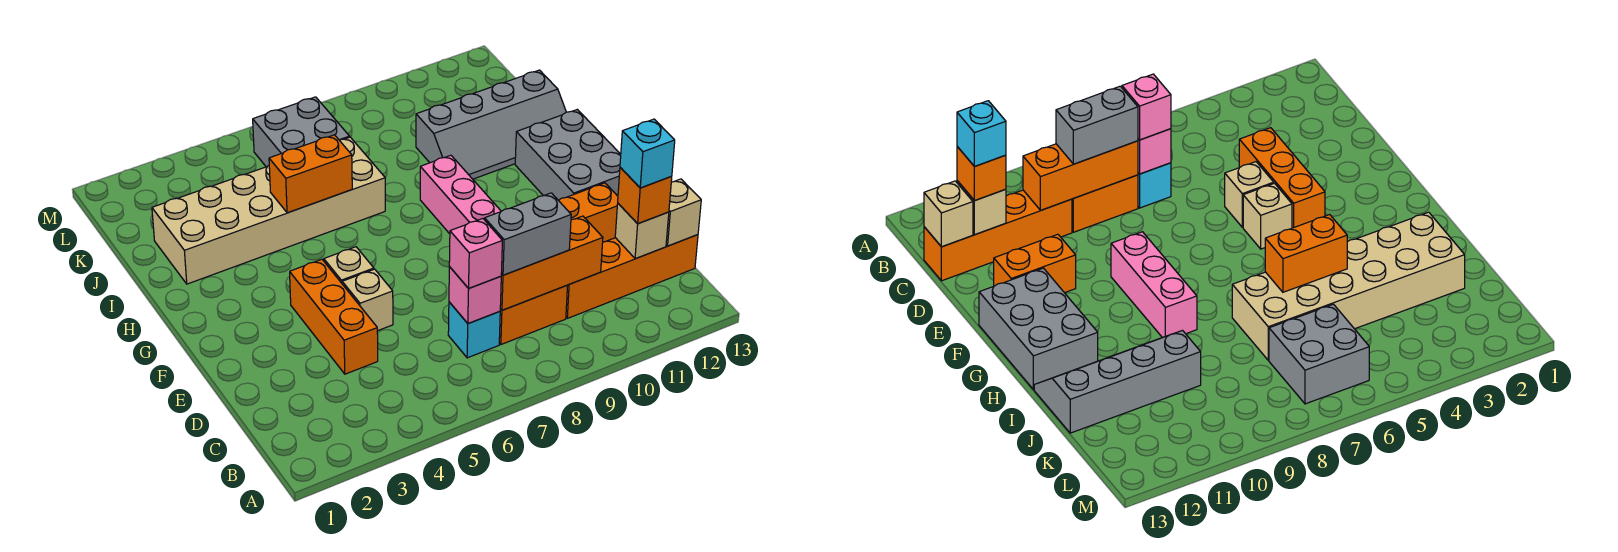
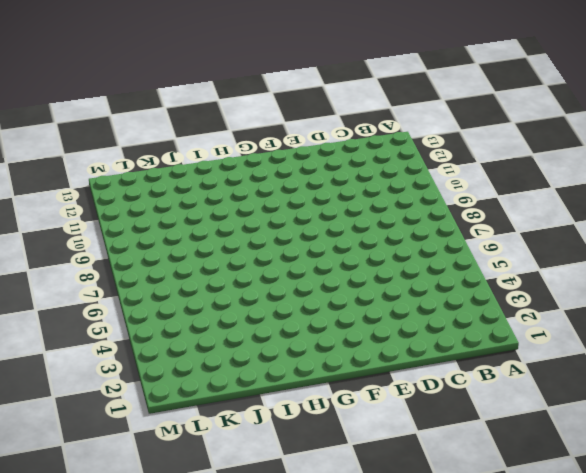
none -> cyan brick C7 level 1
none -> orange brick C8:C9 level 1
none -> orange brick C10:C13 level 1

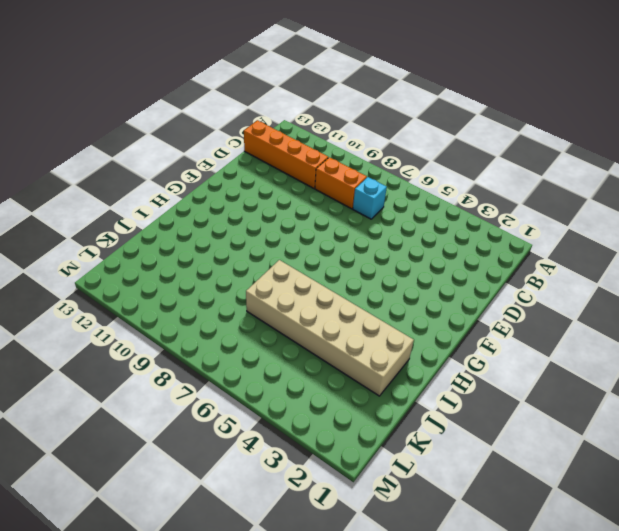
none -> orange brick D4:F4 level 1
none -> tan brick E5 level 1
none -> orange brick E11:E12 level 1

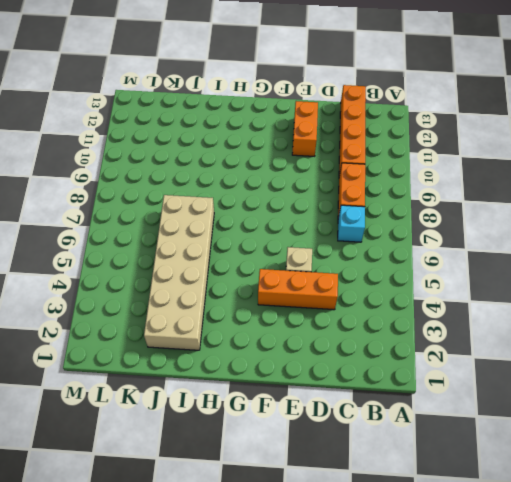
none -> tan brick F5 level 1
none -> pink brick F9:H9 level 1
none -> grey brick F12:H13 level 1

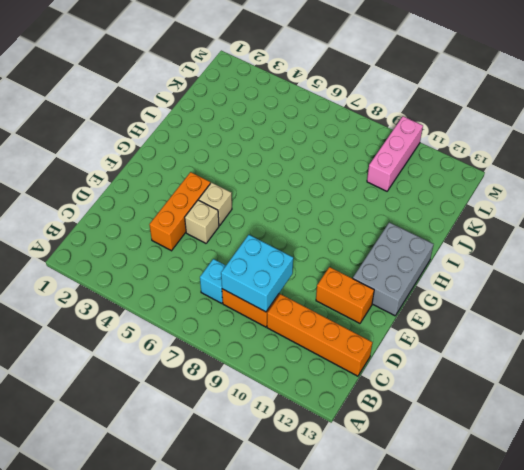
cyan brick C8:D9 level 2 -> orange brick C8:C10 level 2
pink brick K10:M10 level 1 -> pink brick F9:H9 level 1
none -> tan brick I2:J7 level 1
none -> grey slope I10:J13 level 1 top J
none -> grey brick K6:L7 level 1

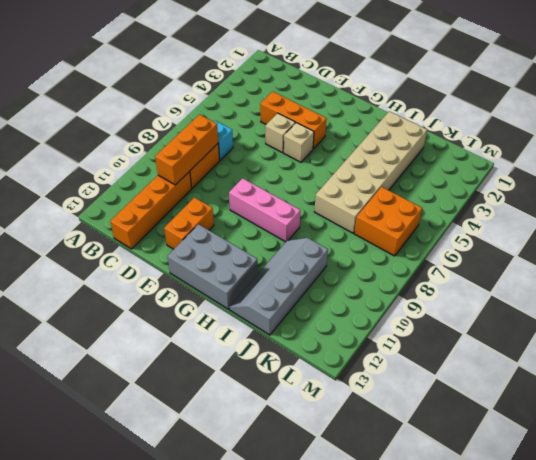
orange brick K6:L7 level 1 -> grey brick K6:L7 level 1
none -> pink brick C7 level 2
none -> tan brick C12 level 2
none -> tan brick C13 level 2

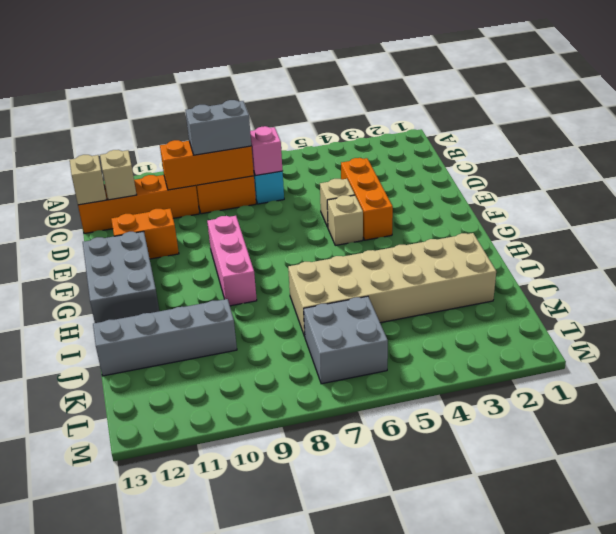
none -> orange brick I5:I6 level 2
none -> pink brick C7 level 3
none -> orange brick C12 level 3

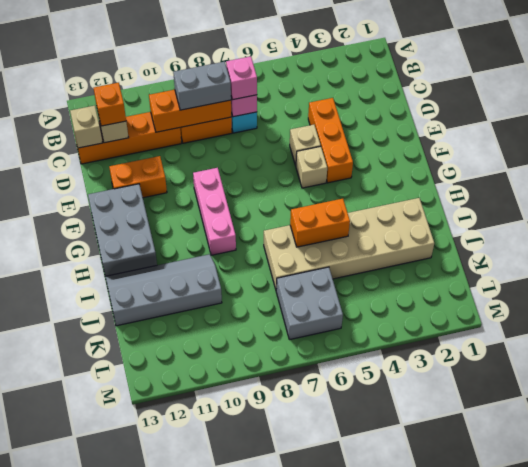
none -> cyan brick C12 level 4

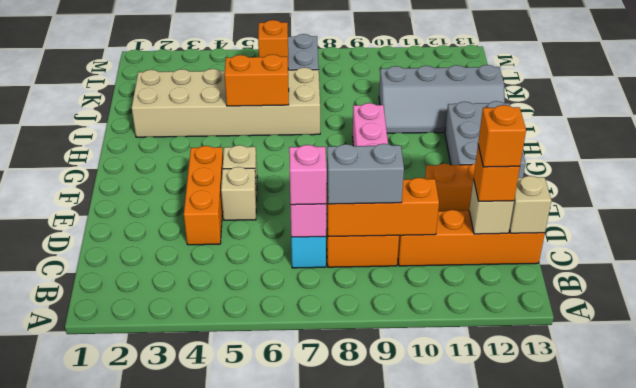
orange brick C12 level 4 -> cyan brick C12 level 4
orange brick K6 level 2 -> none

